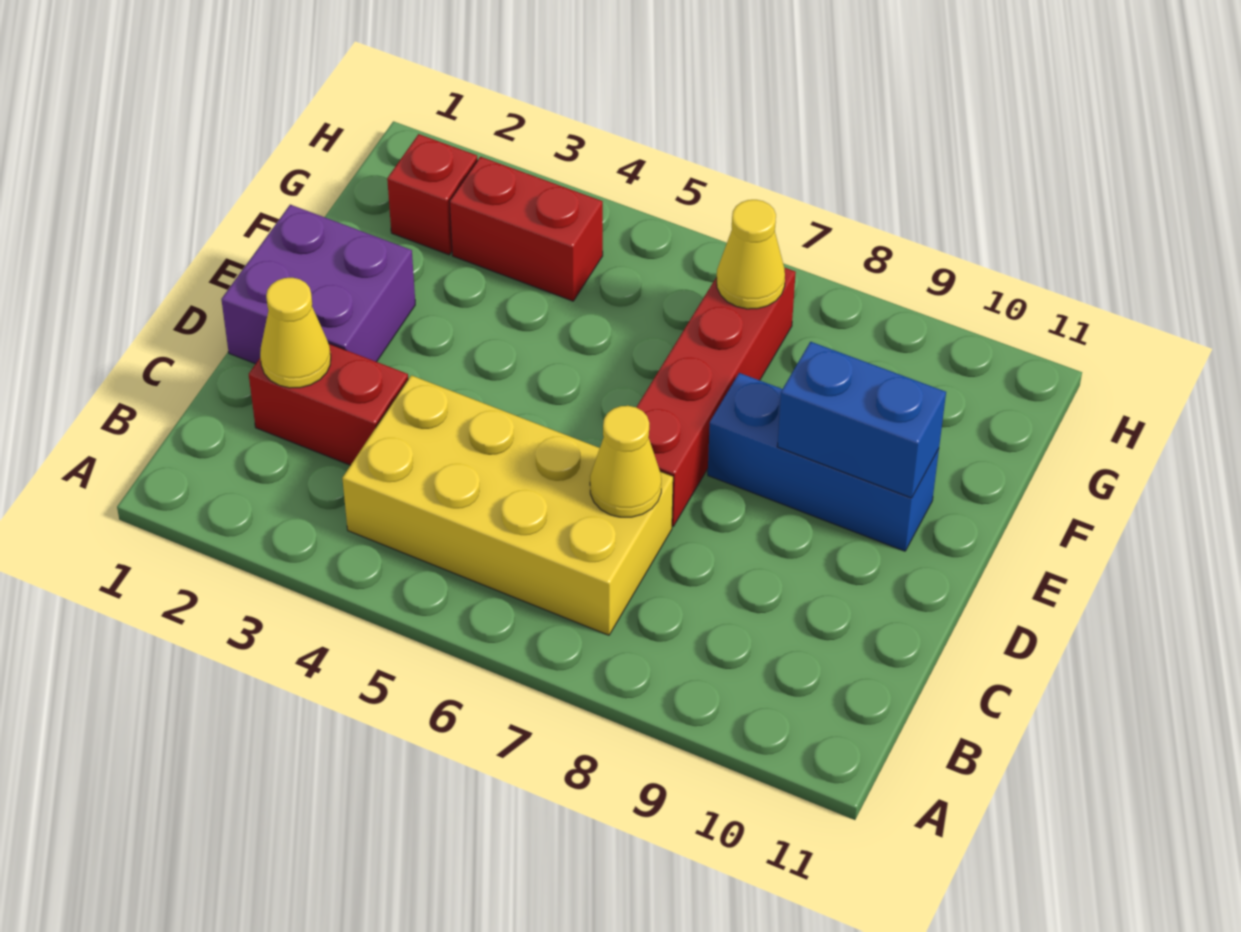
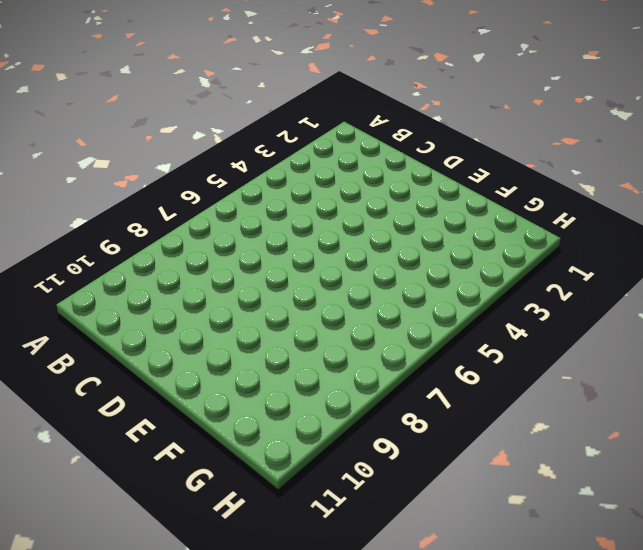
none -> yellow brick B4:C7 level 1
none -> red brick C2:C3 level 1

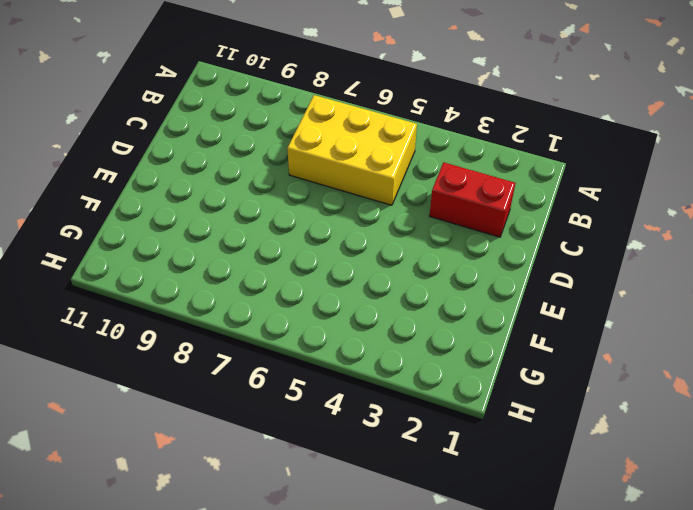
yellow brick B5:C7 level 1 -> yellow brick B4:C7 level 1
none -> purple brick D1:E2 level 1
none -> red brick D7:G7 level 1

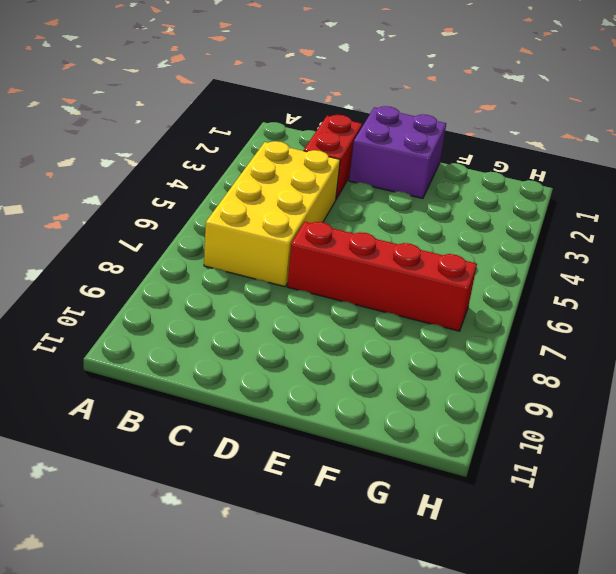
none -> blue brick E8:E10 level 1
none -> red brick G2 level 1

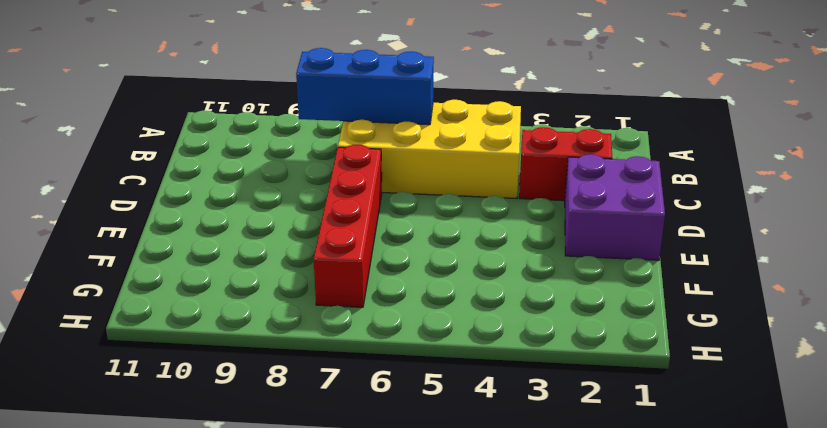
blue brick B6:B8 level 2 -> blue brick E8:E10 level 1
none -> red brick G2 level 1
none -> red brick G3:G4 level 1

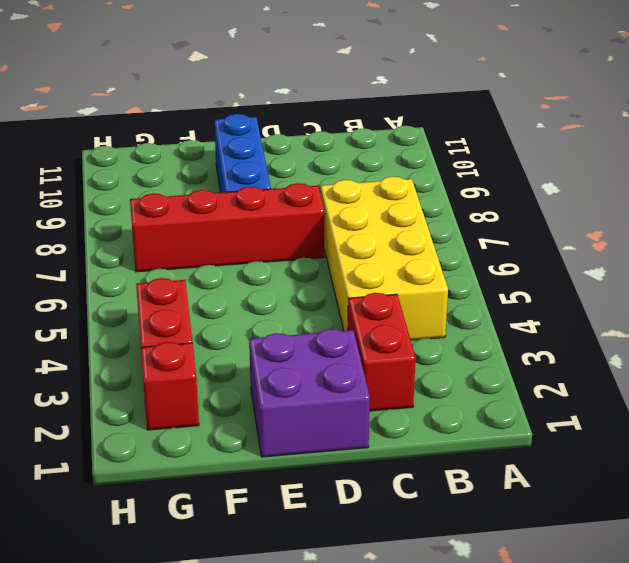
none -> yellow cone C2 level 2
none -> yellow cone C7 level 2

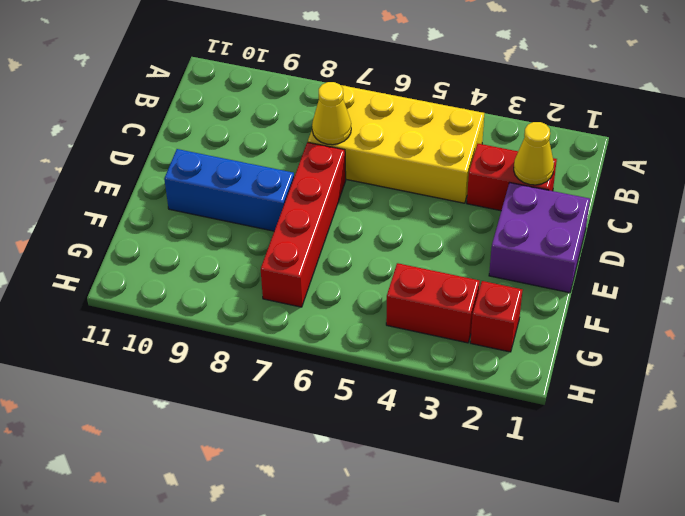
none -> blue brick E9:E10 level 2
none -> yellow cone G7 level 2

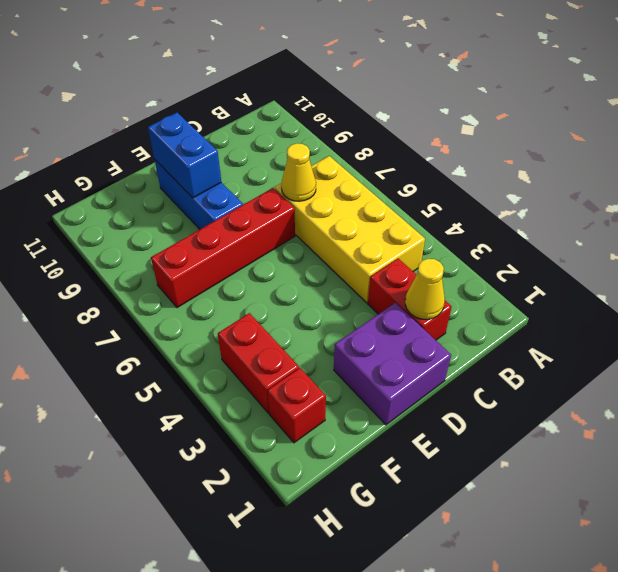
none -> yellow cone G7 level 2

